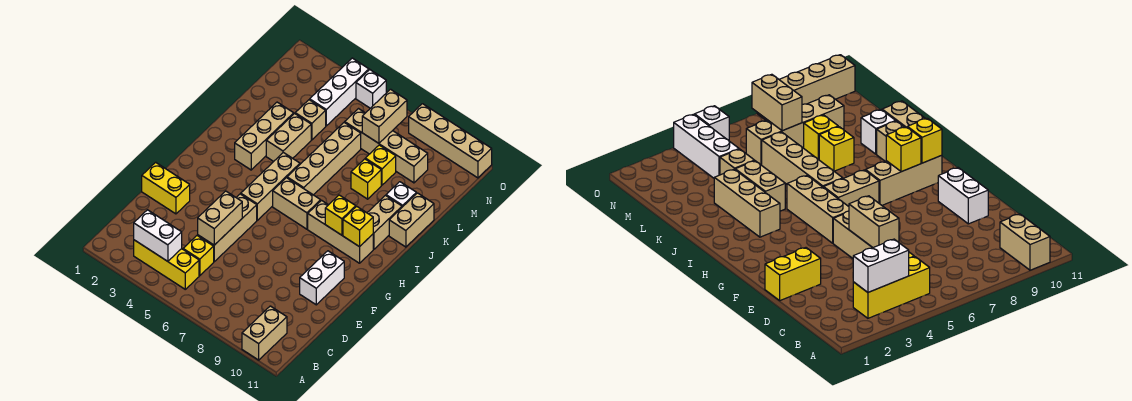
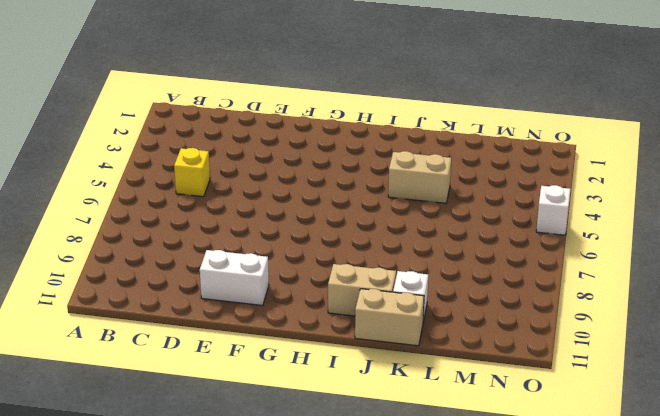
none -> tan brick A10:B10 level 1
none -> yellow brick B3:B5 level 1
none -> tan brick D5:F5 level 1

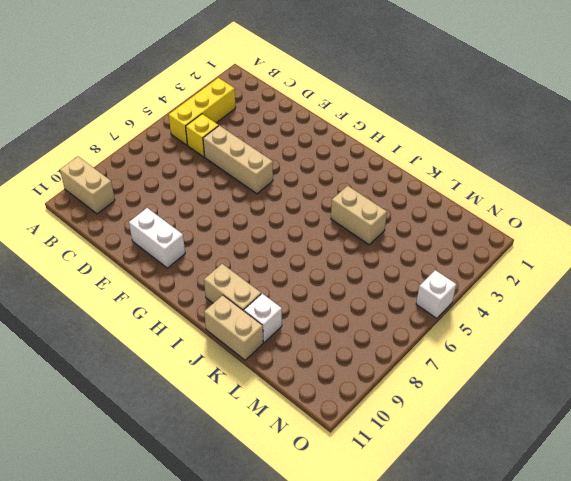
none -> yellow brick E1:E2 level 1
none -> tan brick G5:I5 level 1
none -> tan brick H6:H7 level 1

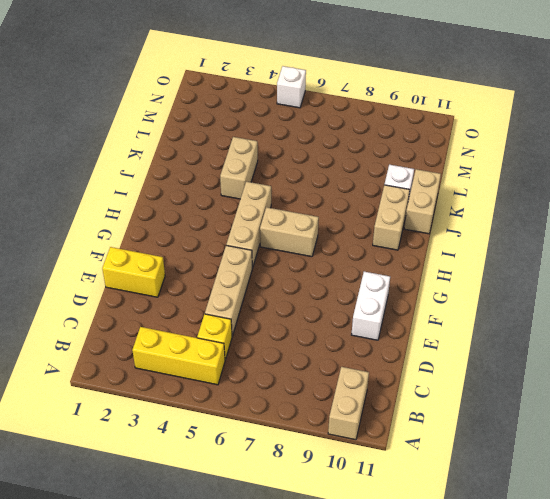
none -> tan brick H8:H10 level 1
none -> tan brick I3:K3 level 1
none -> tan brick I6:L6 level 1

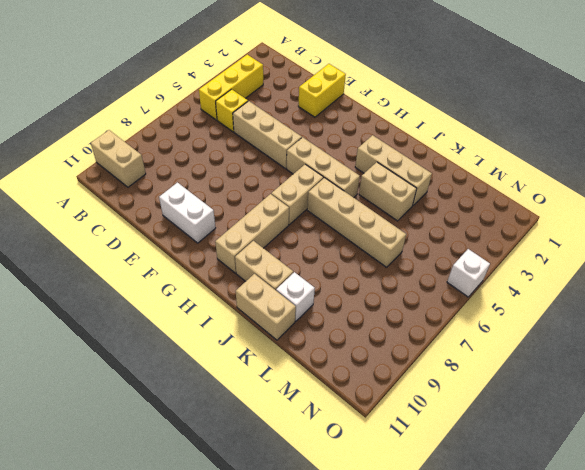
none -> yellow brick K8 level 1
none -> tan brick L4 level 1
none -> yellow brick L8 level 1

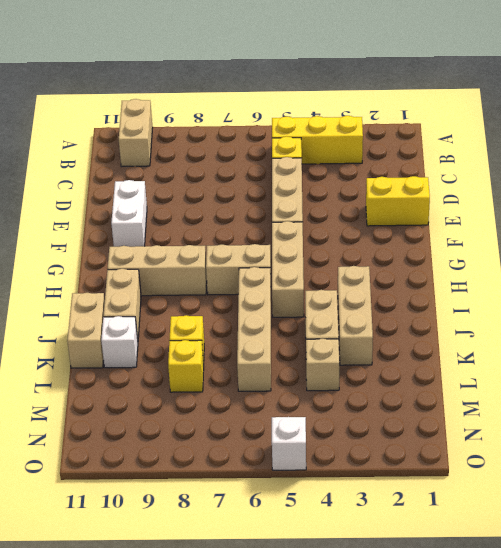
none -> white brick M4:O4 level 1
none -> tan brick M6:M9 level 1
none -> tan brick O8:O11 level 1

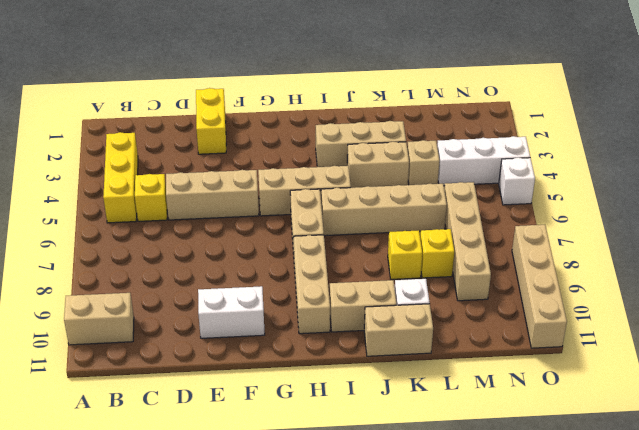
none -> white brick B3:B4 level 2
none -> tan brick D5:E5 level 2
none -> yellow brick H9 level 2

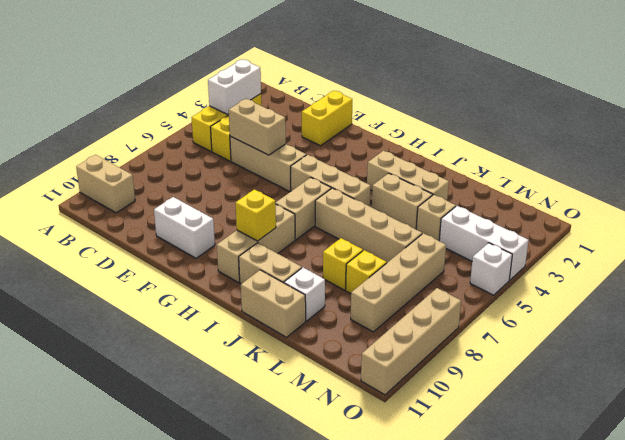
none -> yellow brick H10 level 2
none -> tan brick M7:N7 level 2

